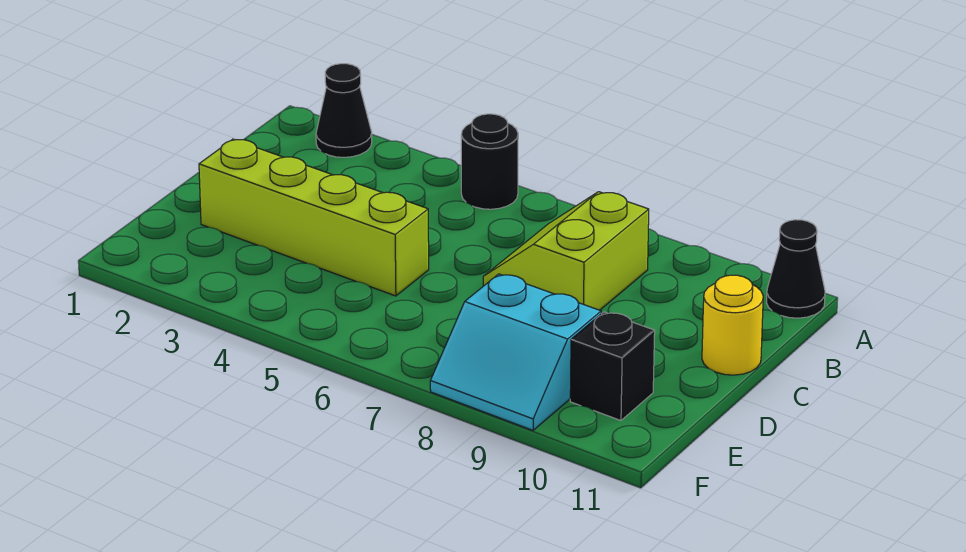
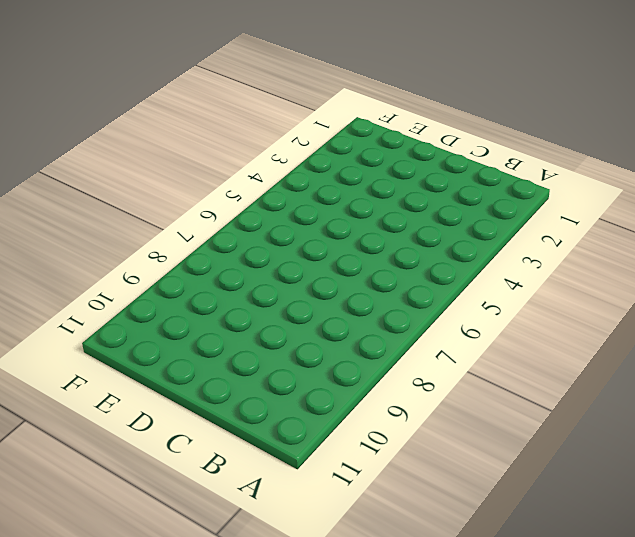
none -> black cone A2 level 1
none -> black round brick A5 level 1

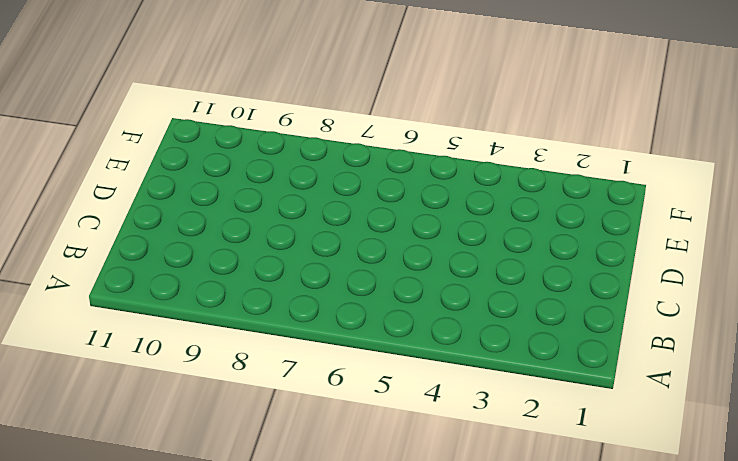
none -> black cone A2 level 1
none -> black round brick A5 level 1

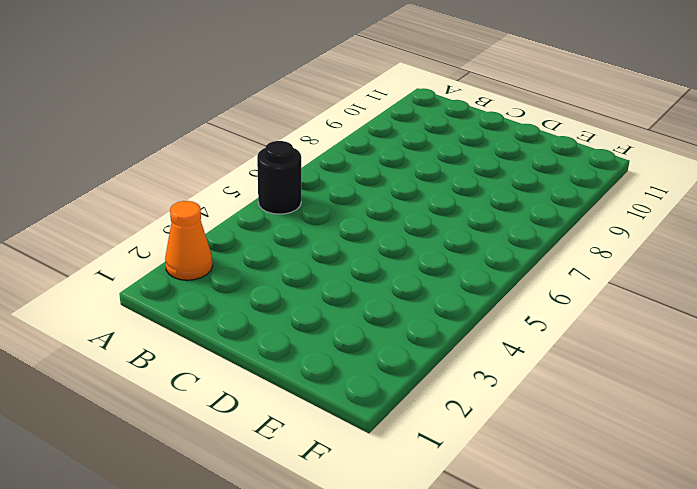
orange cone A2 level 1 -> black cone A2 level 1
none -> black cone A11 level 1
none -> lime slope B7:C8 level 1 top 8

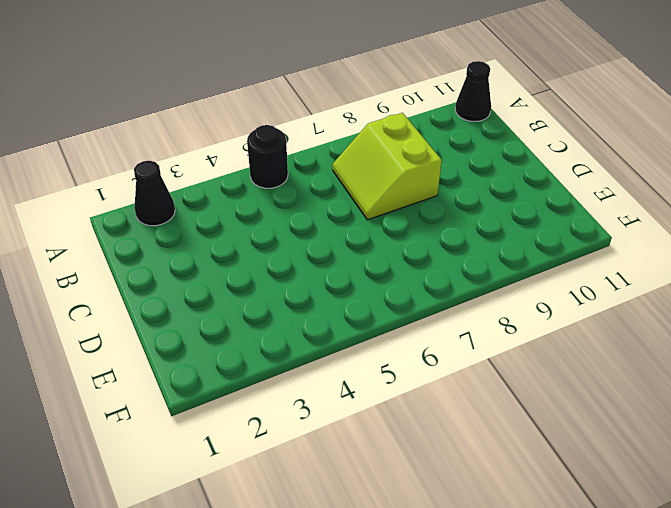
none -> yellow round brick C11 level 1
none -> lime brick D2:D5 level 1

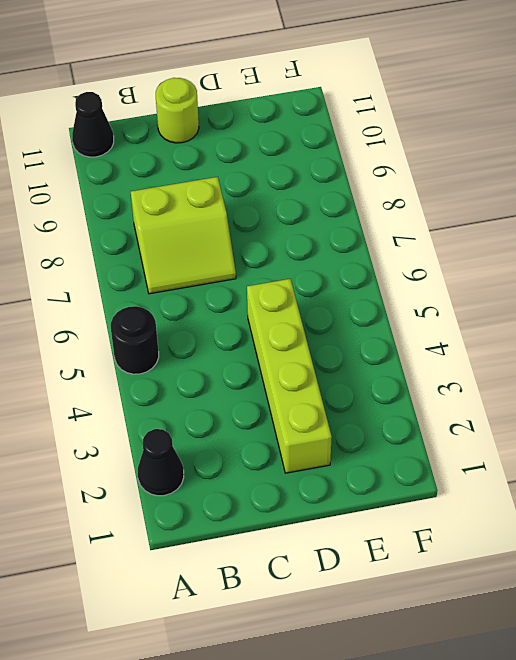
lime round brick C11 level 1 -> yellow round brick C11 level 1
none -> cyan slope E8:F9 level 1 top E
none -> black brick E10 level 1

